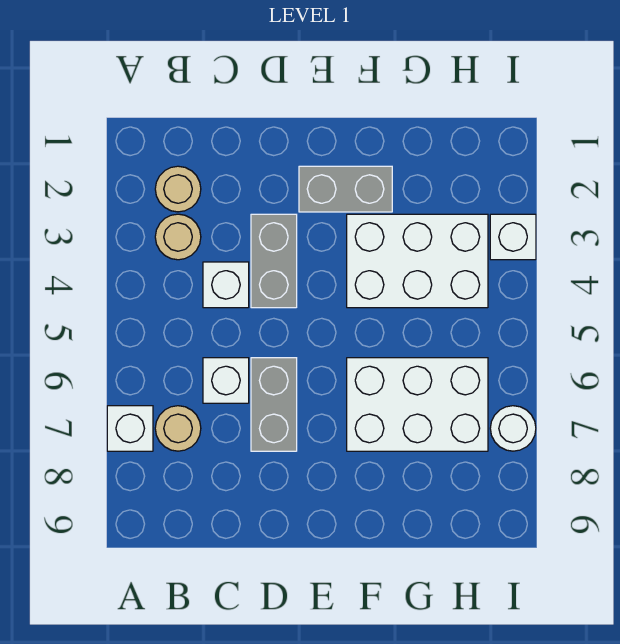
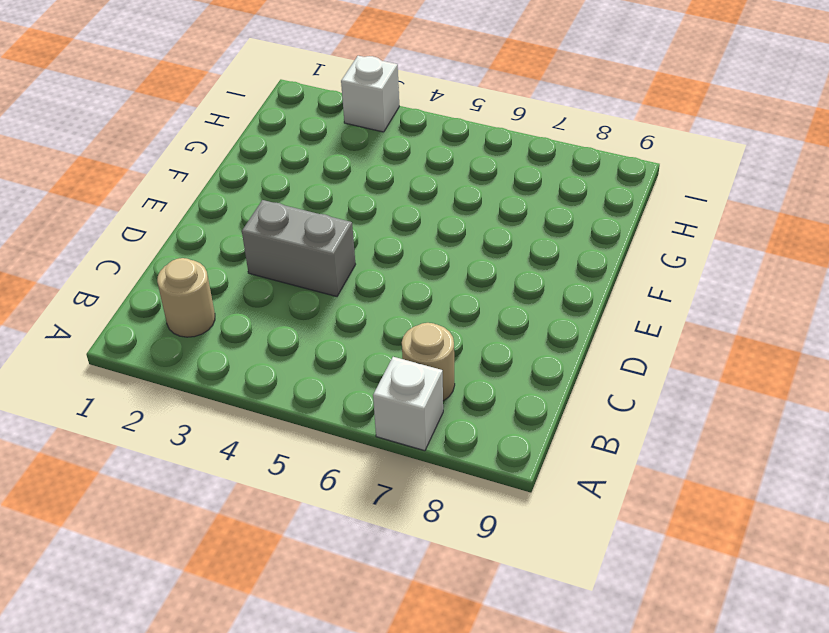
none -> tan round brick B3 level 1
none -> white brick C4 level 1
none -> white brick C6 level 1

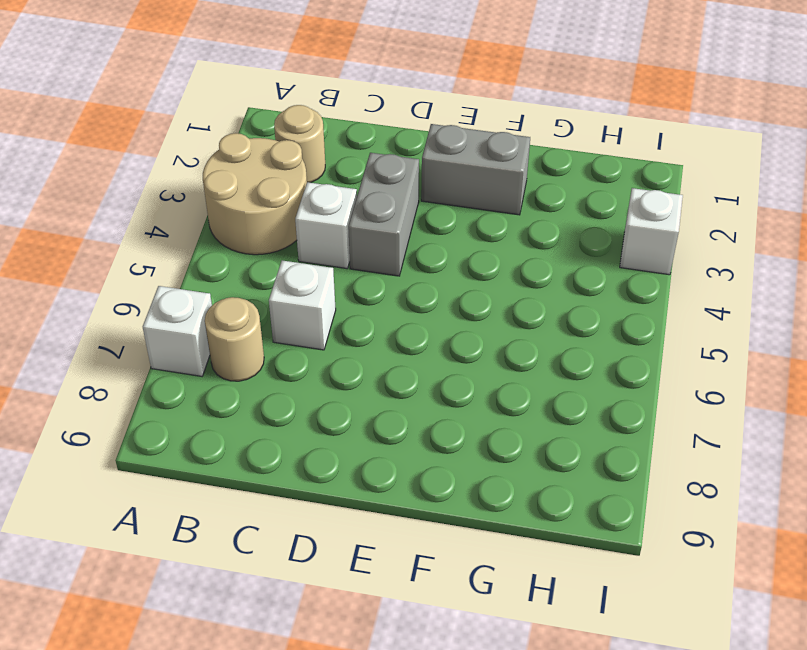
tan round brick A3:B4 level 1 -> tan round brick B3 level 1
none -> grey brick D6:D7 level 1
none -> white brick F3:H4 level 1
none -> white brick F6:H7 level 1

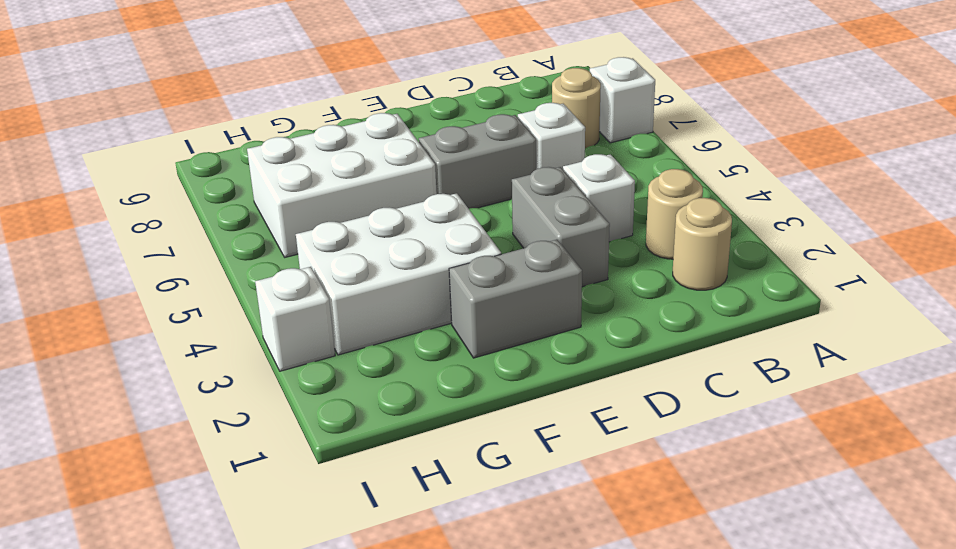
grey brick D6:E6 level 1 -> grey brick D6:D7 level 1
none -> white round brick I7 level 1

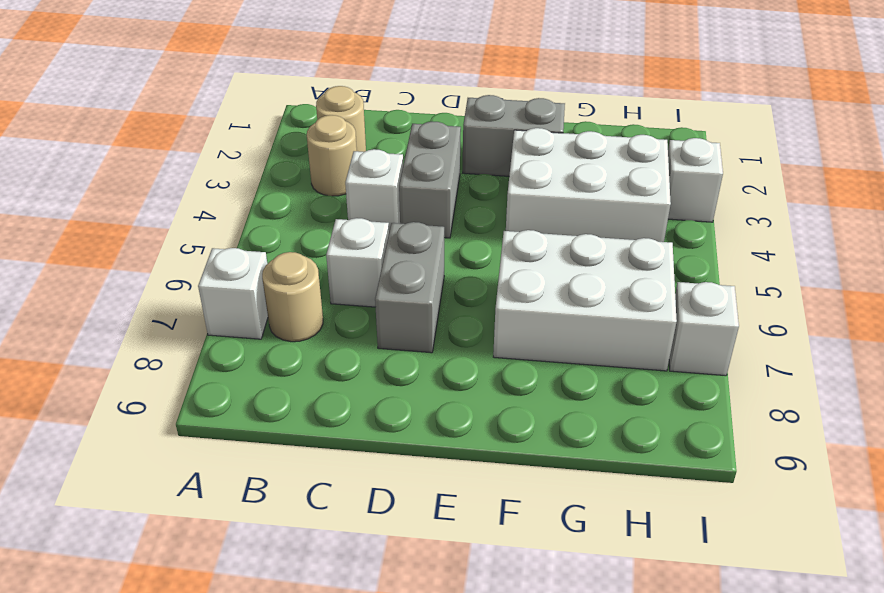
white brick I7 level 1 -> white round brick I7 level 1

